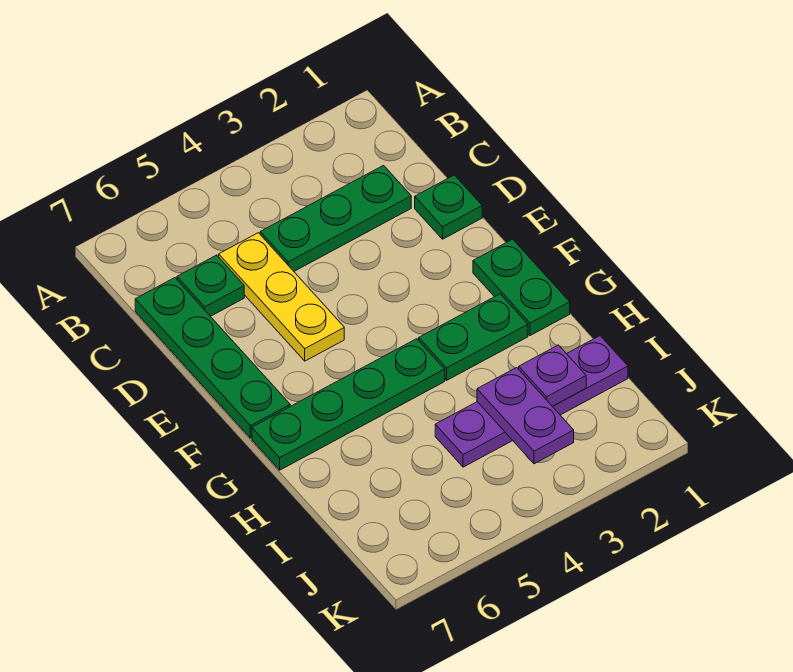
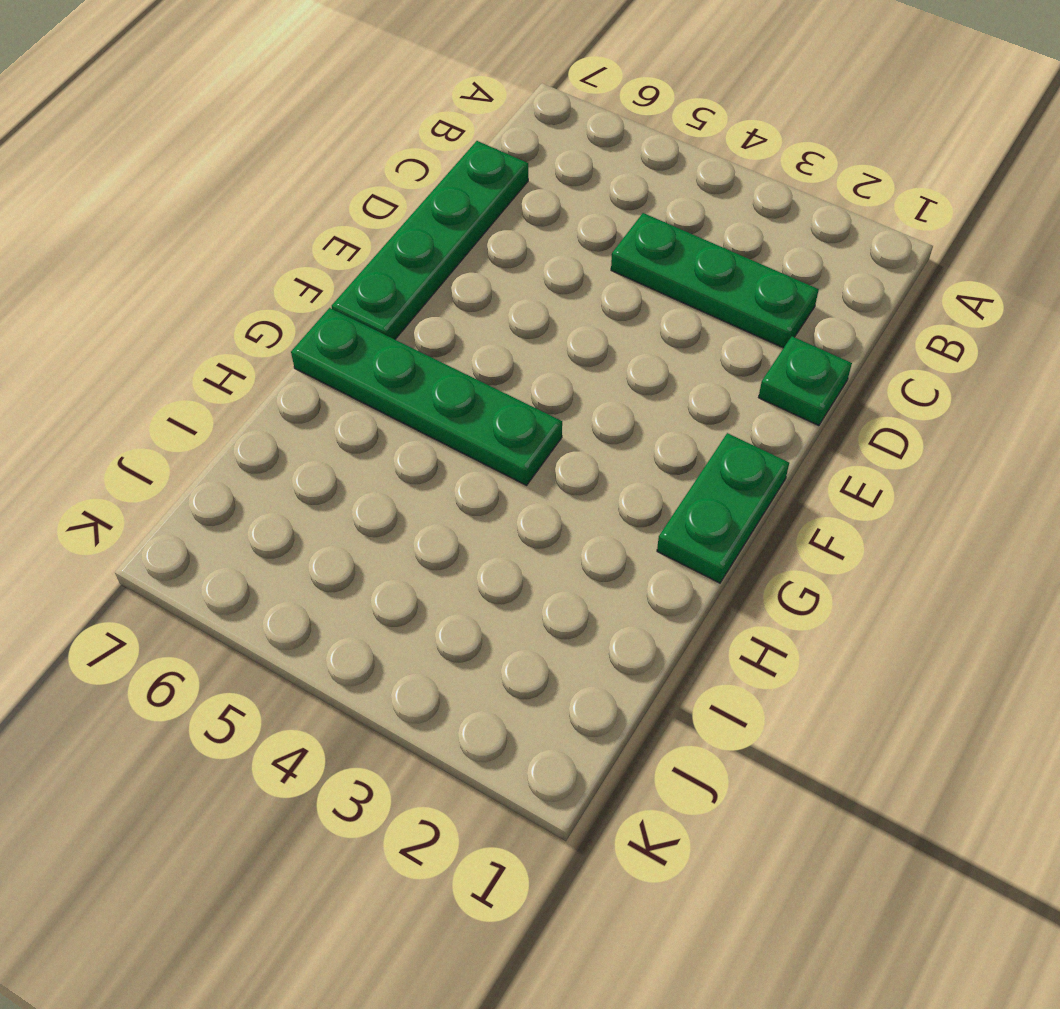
none -> yellow plate C5:E5 level 1
none -> green plate C6 level 1

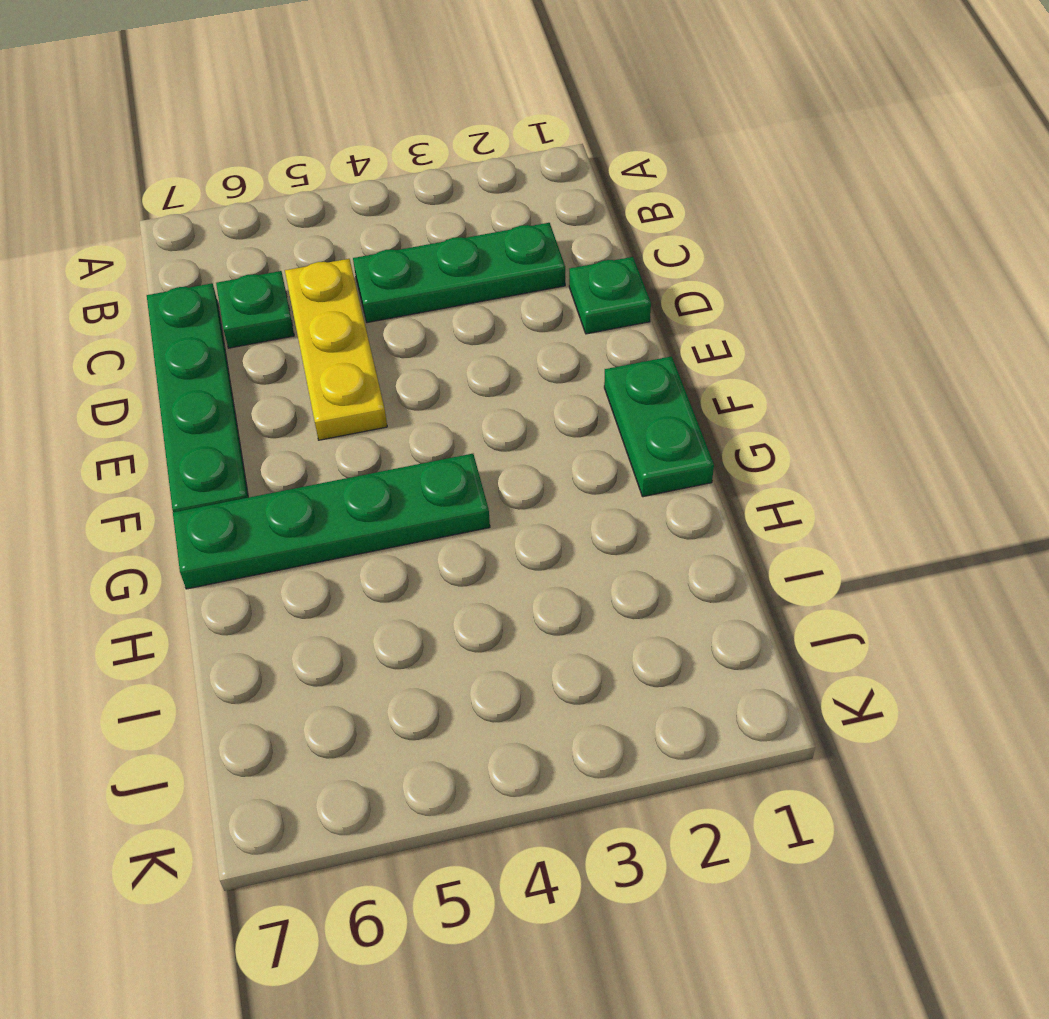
none -> green plate G2:G3 level 1
none -> purple plate I1:I4 level 1

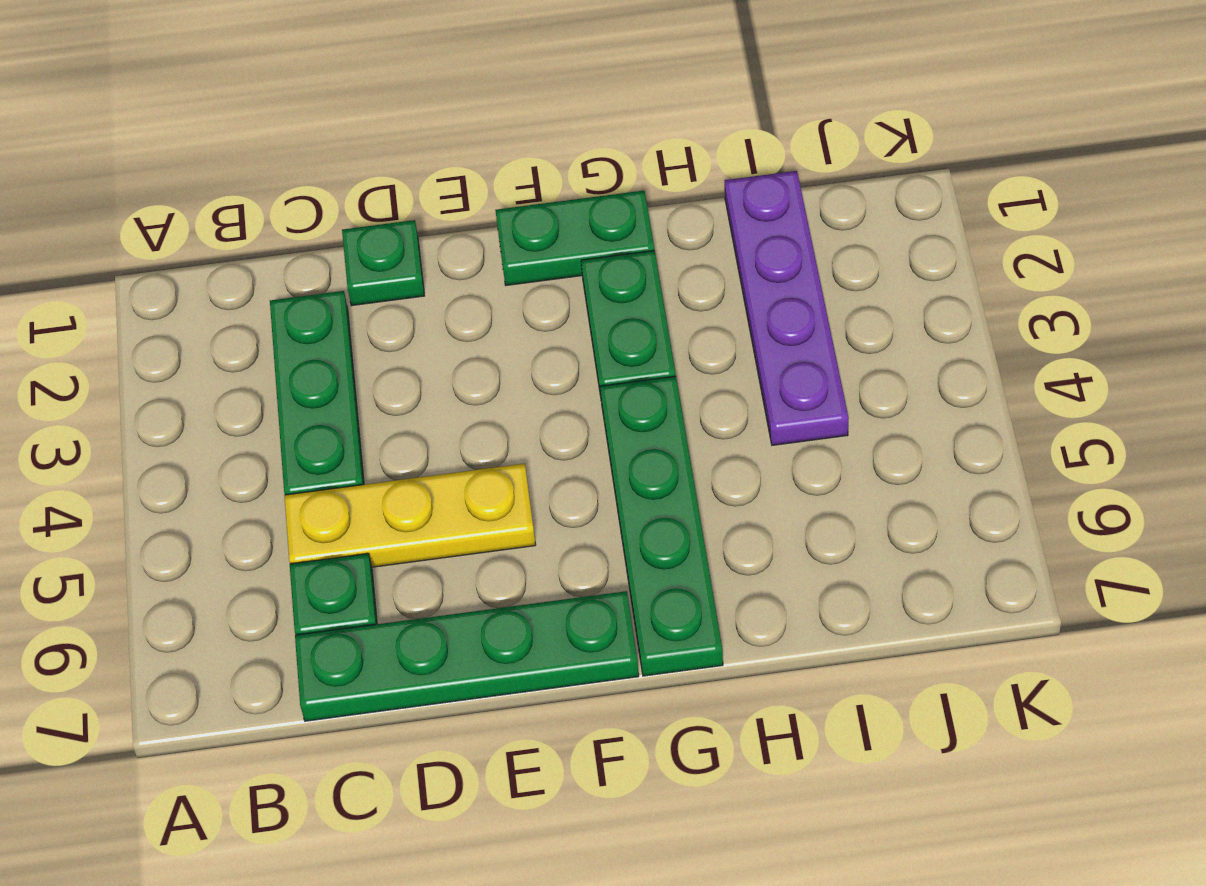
none -> purple plate I2 level 2
none -> purple plate I3:J3 level 2

